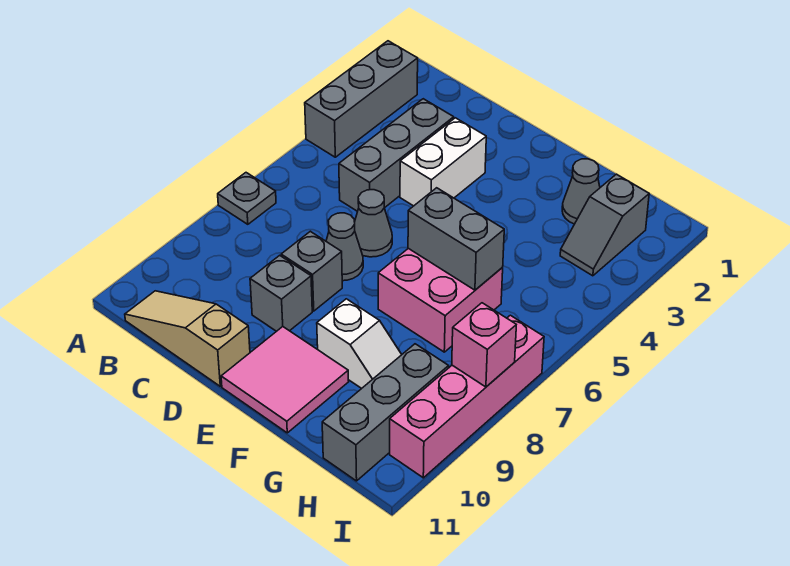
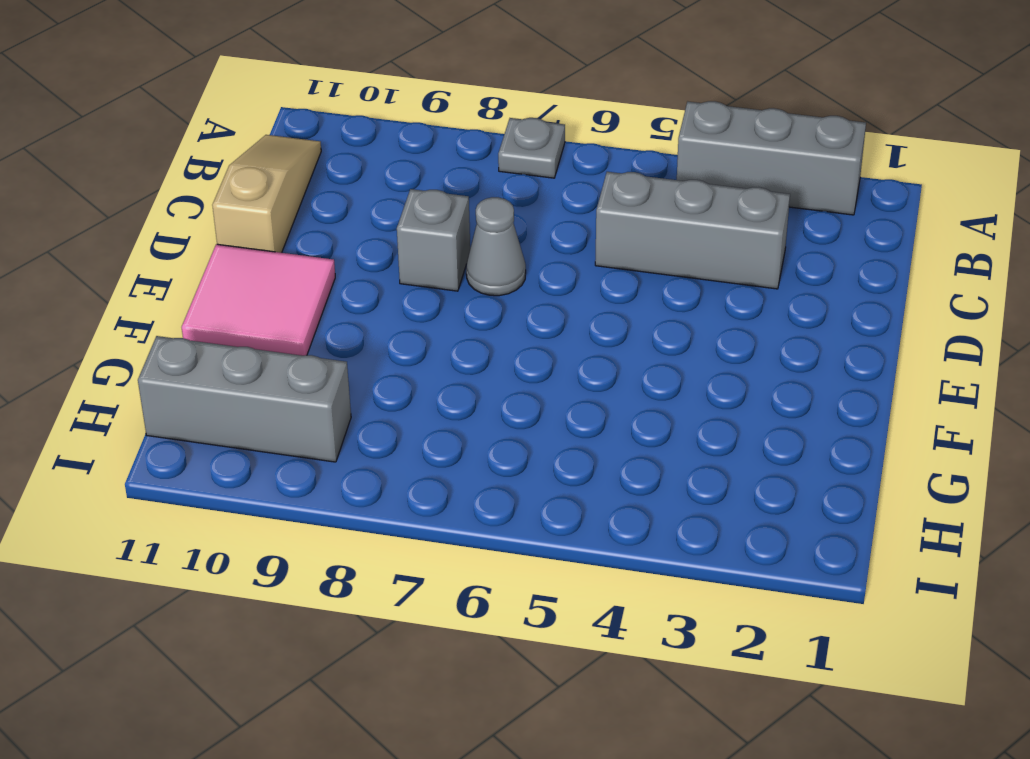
none -> white brick D3:D4 level 1
none -> grey cone D6 level 1
none -> grey brick D9 level 1

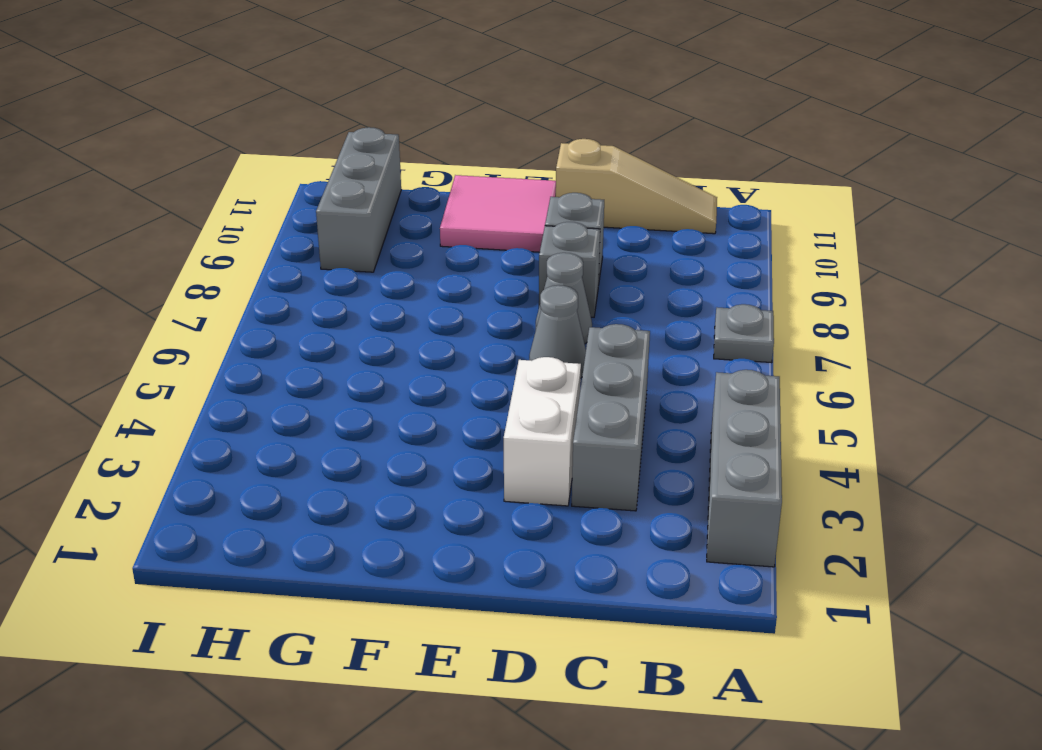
none -> pink brick F6:G7 level 1
none -> white slope F9:G9 level 1 top F
none -> grey cone G2 level 1

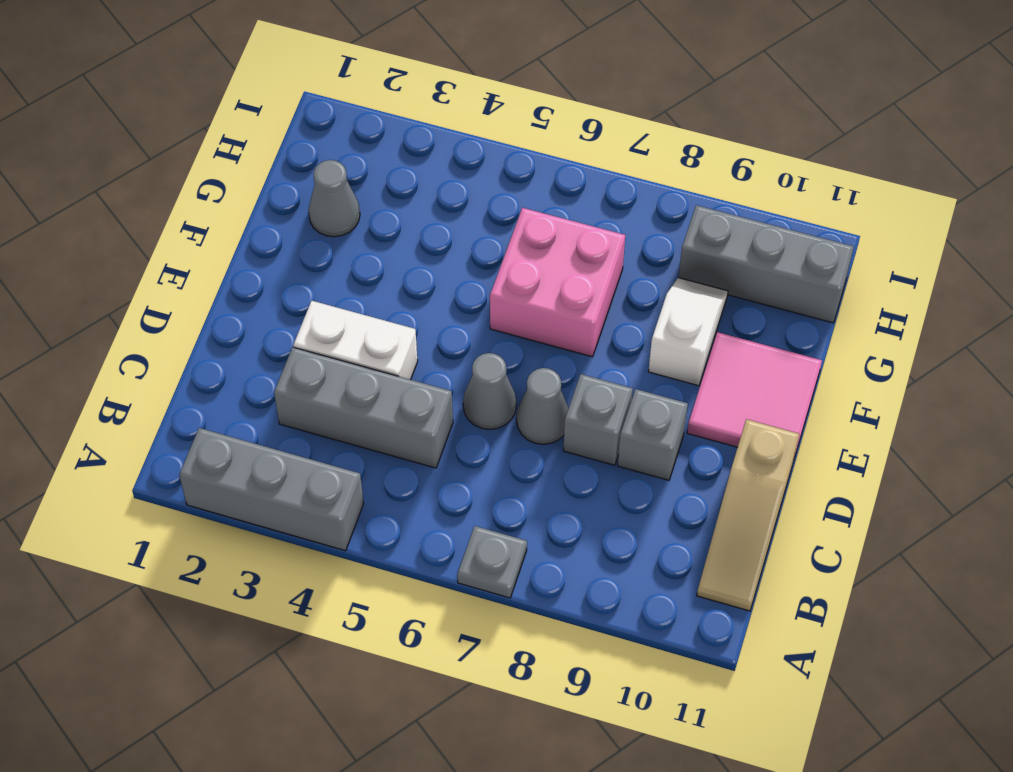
none -> grey slope H2:H3 level 1 top 2
none -> pink brick I7:I10 level 1
none -> grey brick F6:G6 level 2

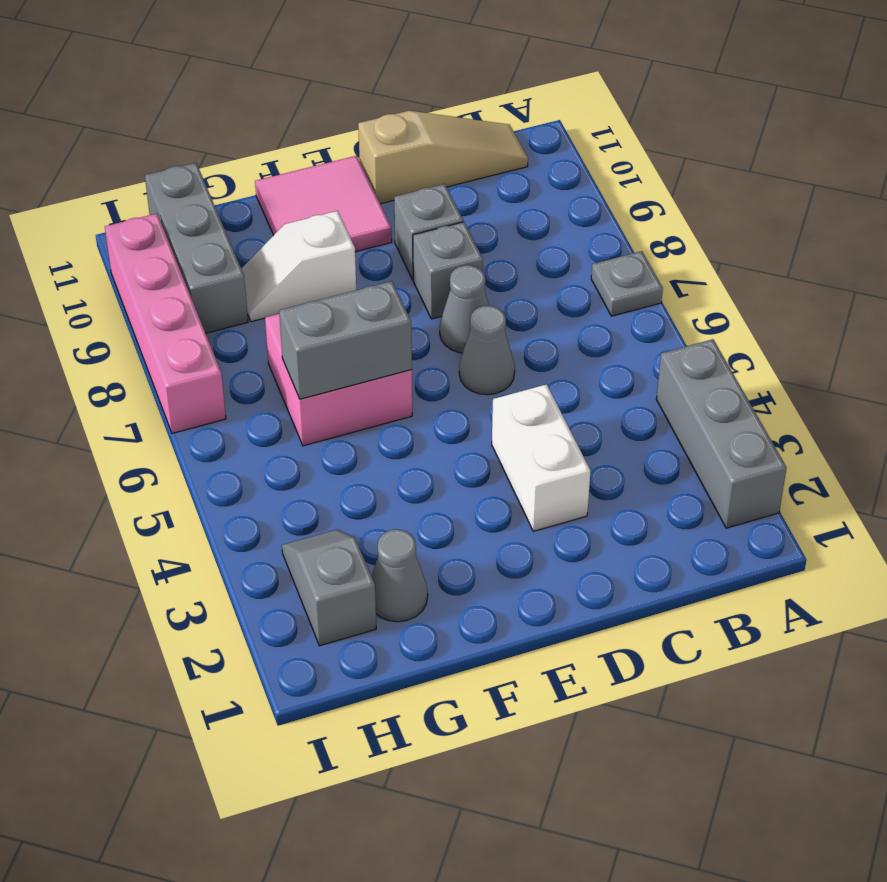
none -> grey brick C3:C5 level 1
none -> pink brick I8 level 2

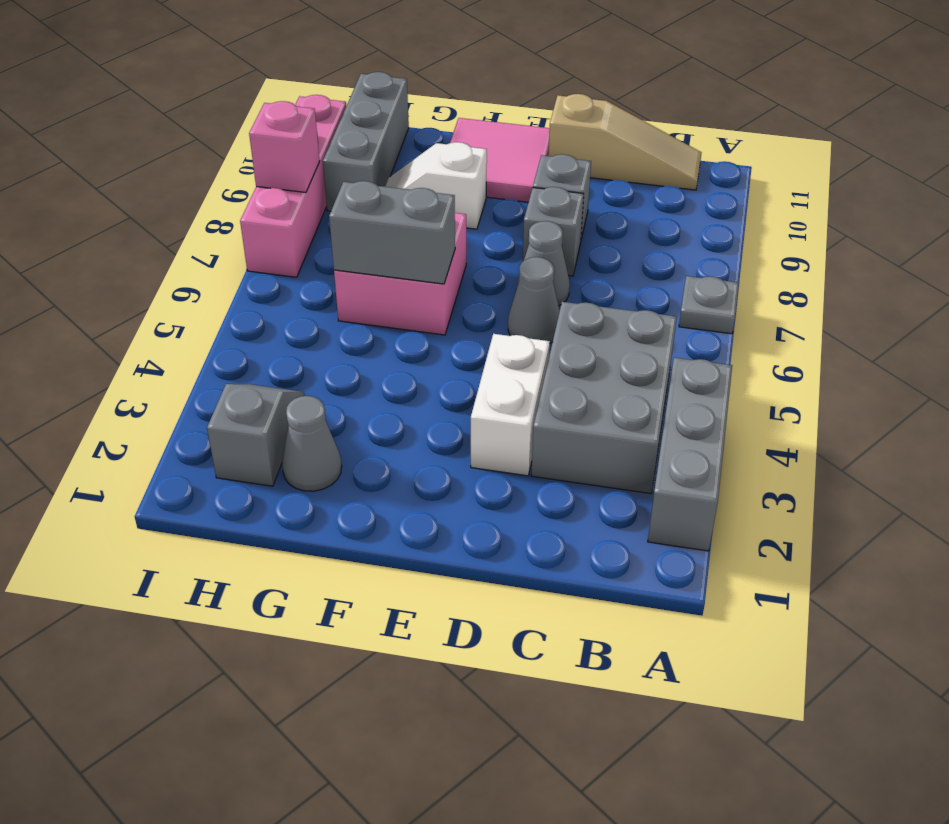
grey brick B3:C5 level 1 -> grey brick C3:C5 level 1

